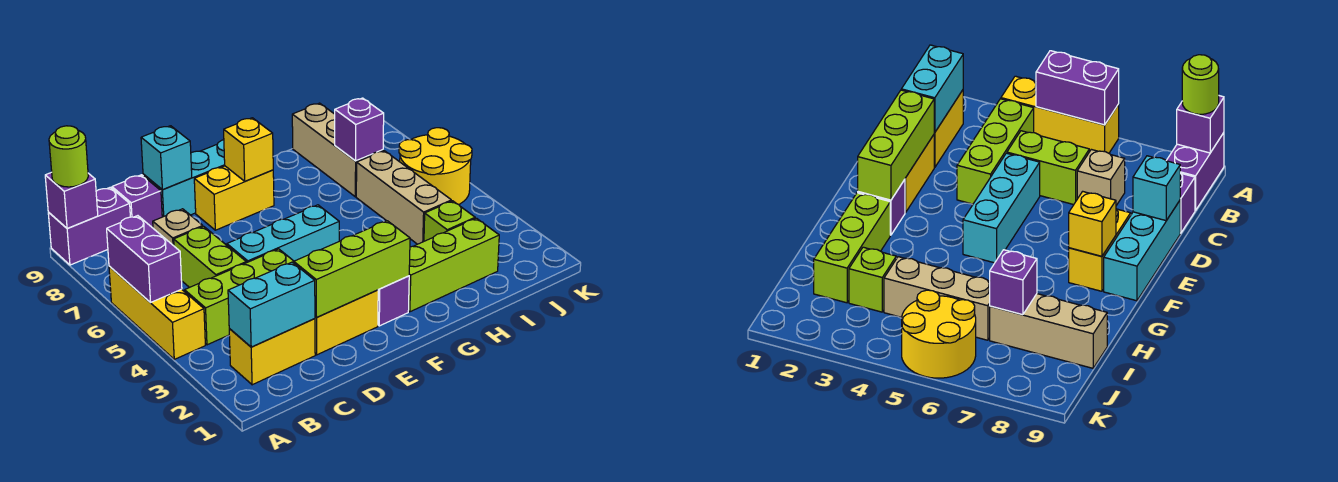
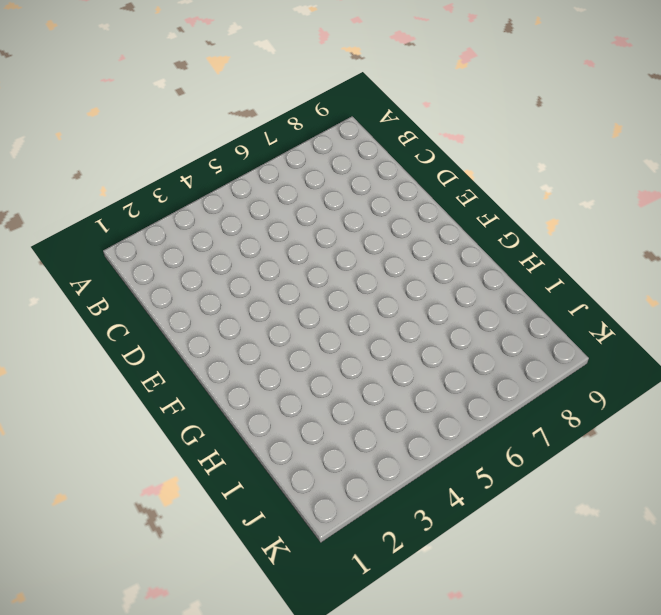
none -> yellow brick A4:A6 level 1
none -> purple brick A9:B9 level 1
none -> yellow brick B2:C2 level 1

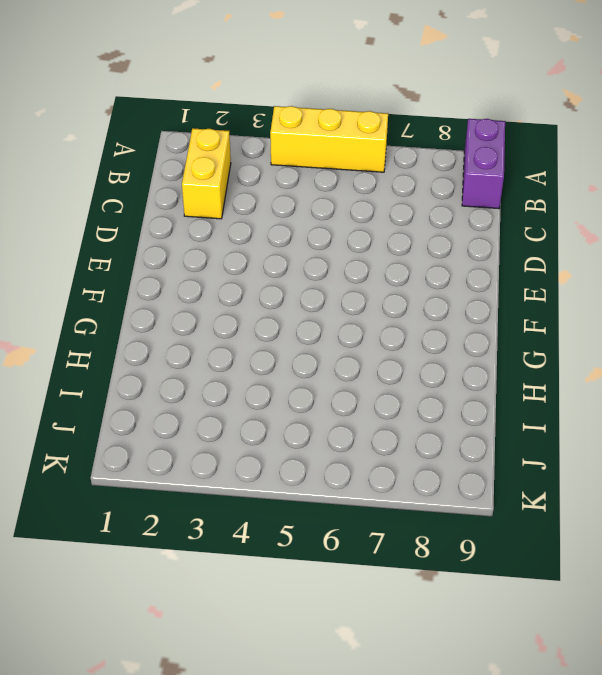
none -> lime brick B4:D4 level 1
none -> lime brick C5:C6 level 1
none -> tan brick C7 level 1

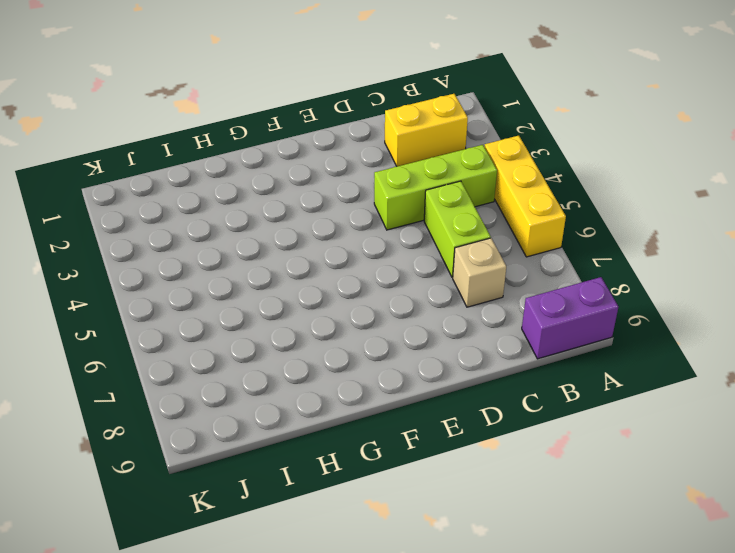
none -> purple brick C9 level 1
none -> yellow brick D2:E2 level 1
none -> cyan brick D5:F5 level 1

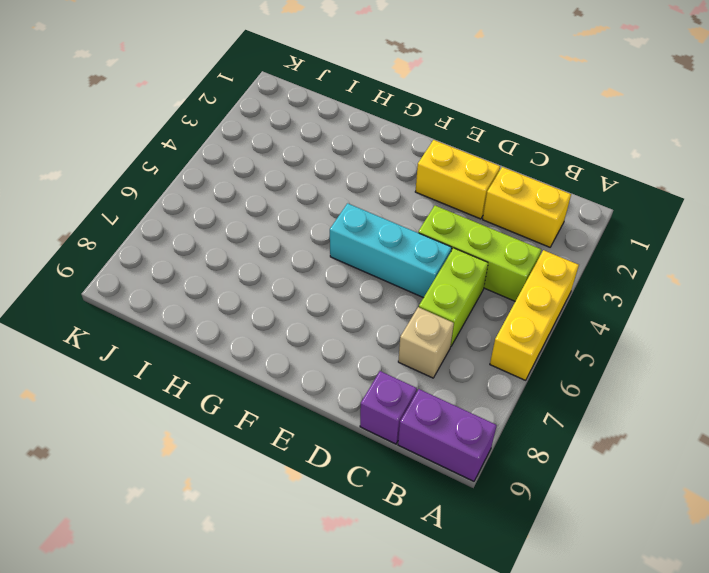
none -> cyan brick D9:F9 level 1
none -> yellow brick E8:F8 level 1
none -> purple brick F2 level 1

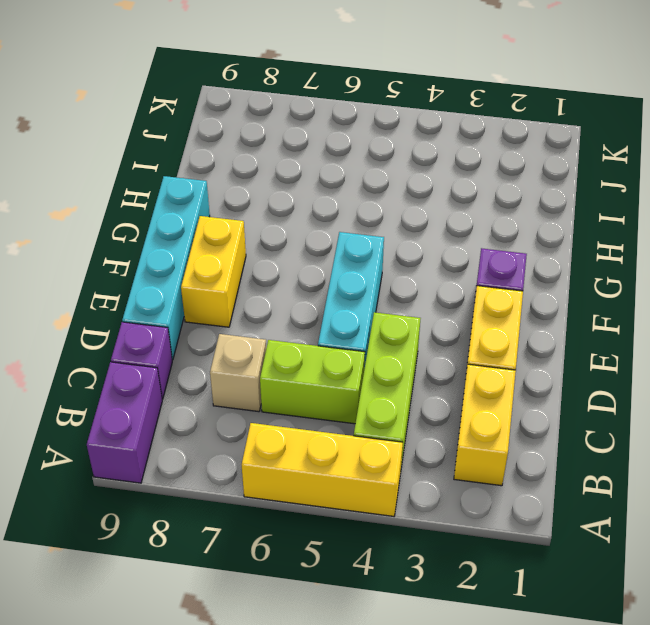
cyan brick D9:G9 level 1 -> cyan brick D9:F9 level 1
none -> lime brick G2:I2 level 1
none -> lime brick I3 level 1
none -> tan brick I4:I6 level 1

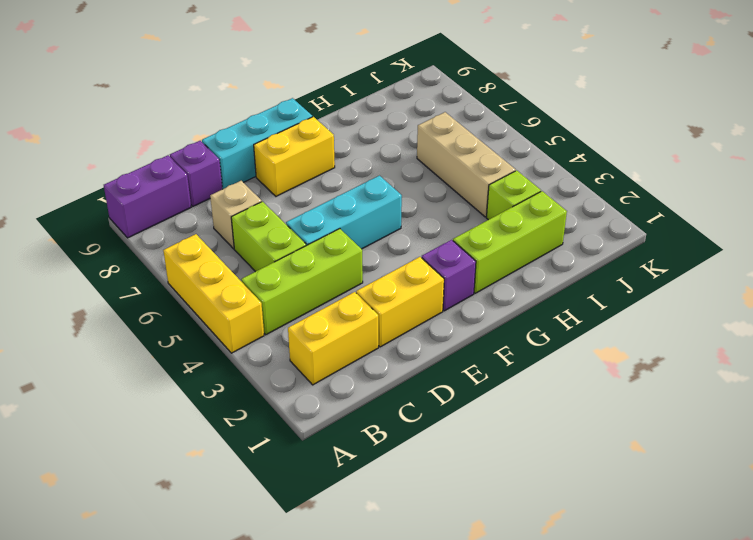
none -> tan brick I7:I9 level 1
none -> yellow round brick J5:K6 level 1
none -> purple brick A5:A6 level 2

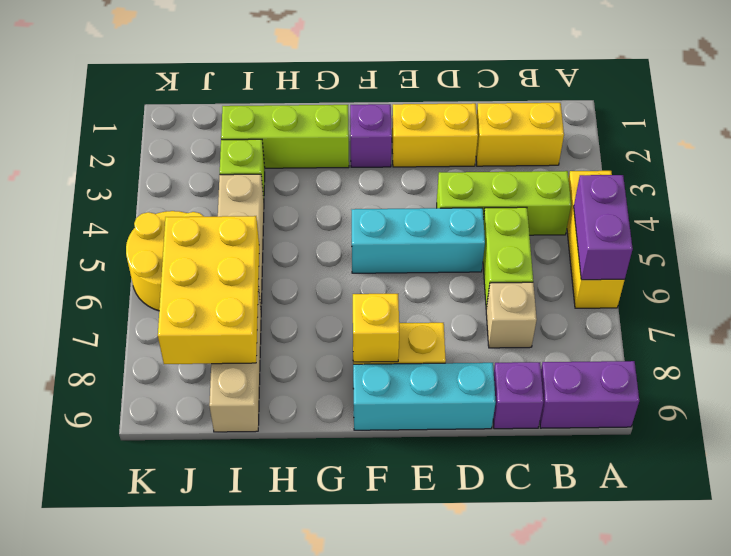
yellow brick I6:J8 level 2 -> purple brick I7 level 2
none -> purple brick A9 level 2
none -> cyan brick B2:C2 level 2
none -> lime brick D2:F2 level 2

